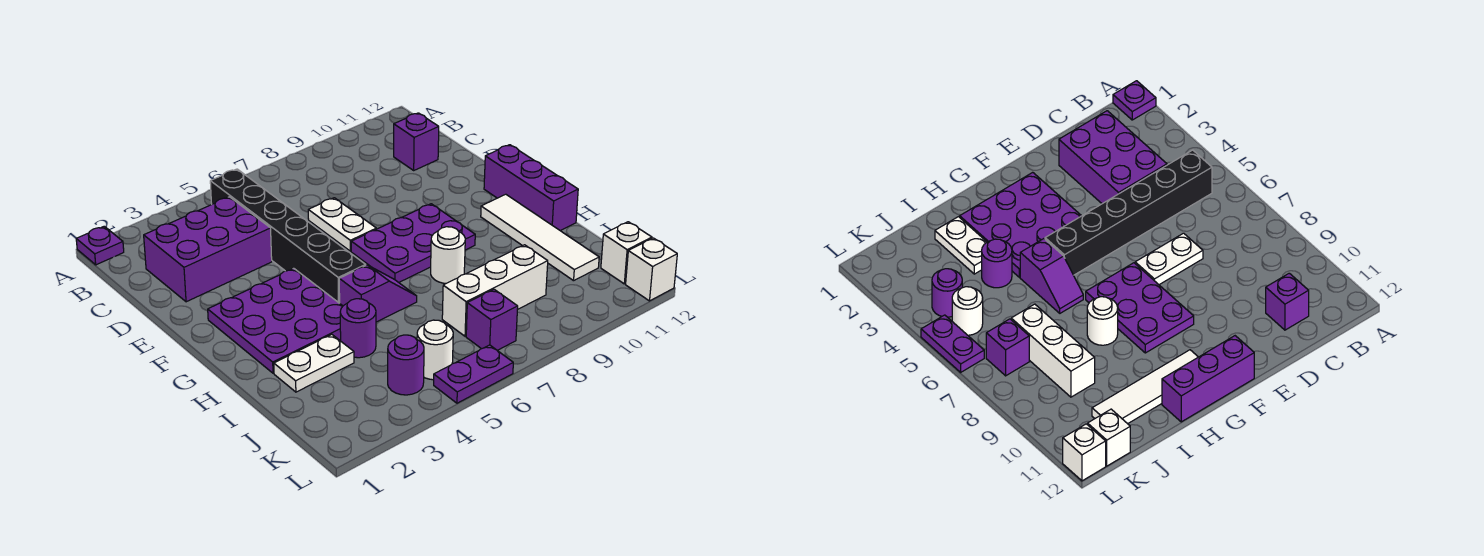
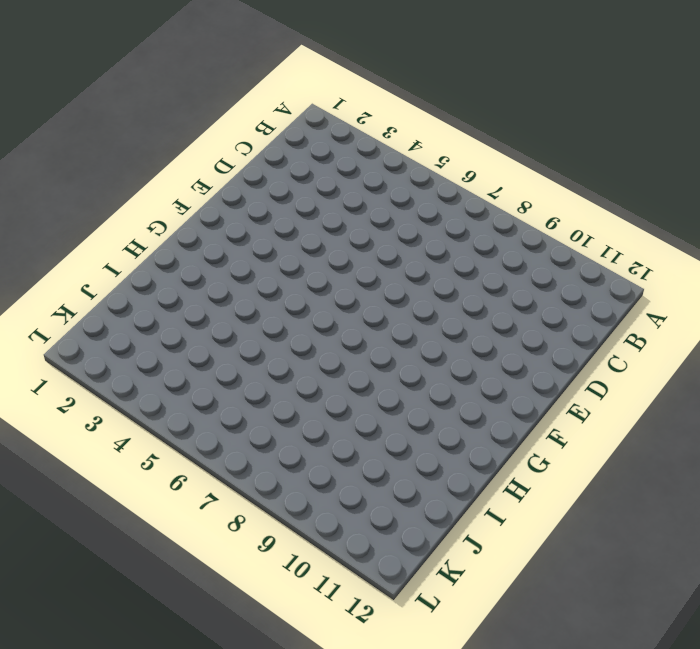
none -> purple plate A1 level 1
none -> black brick B5:G5 level 1
none -> purple brick C2:D4 level 1

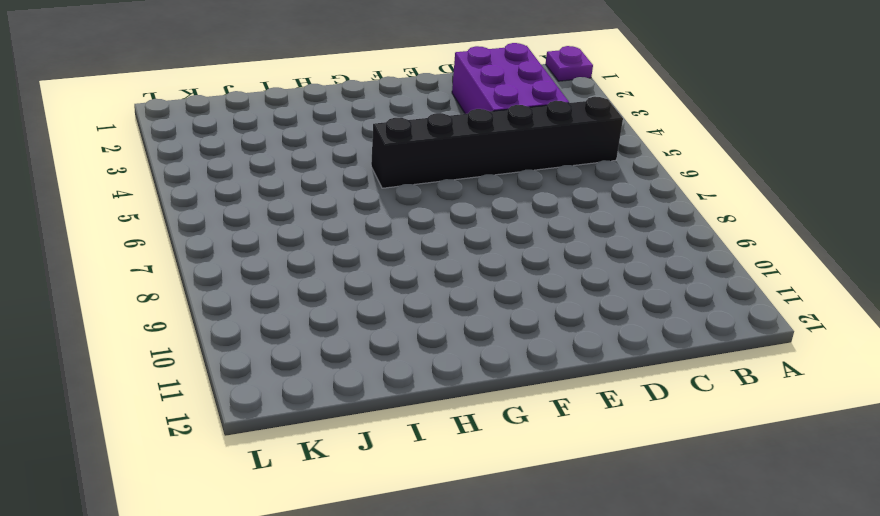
none -> purple brick C11 level 1
none -> white plate D7:E7 level 1
none -> purple plate F2:H4 level 1

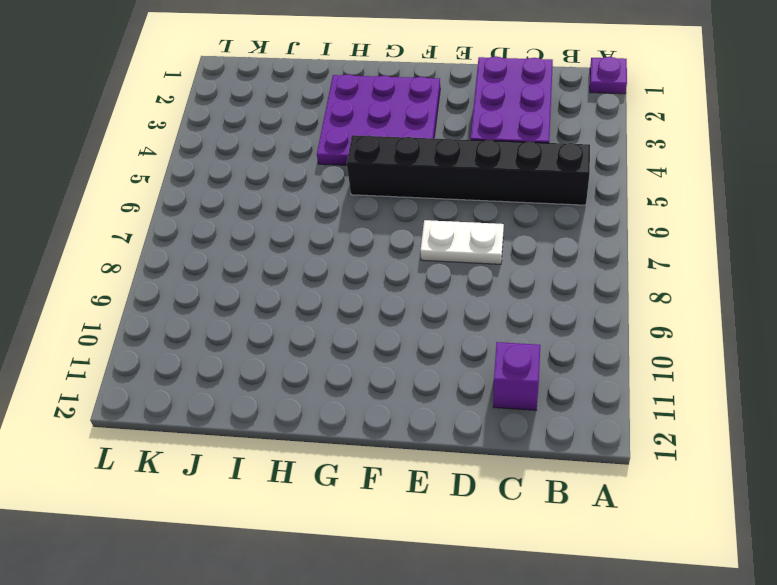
none -> purple plate F7:G9 level 1
none -> purple brick F12:H12 level 1
none -> white tile G11:J11 level 1

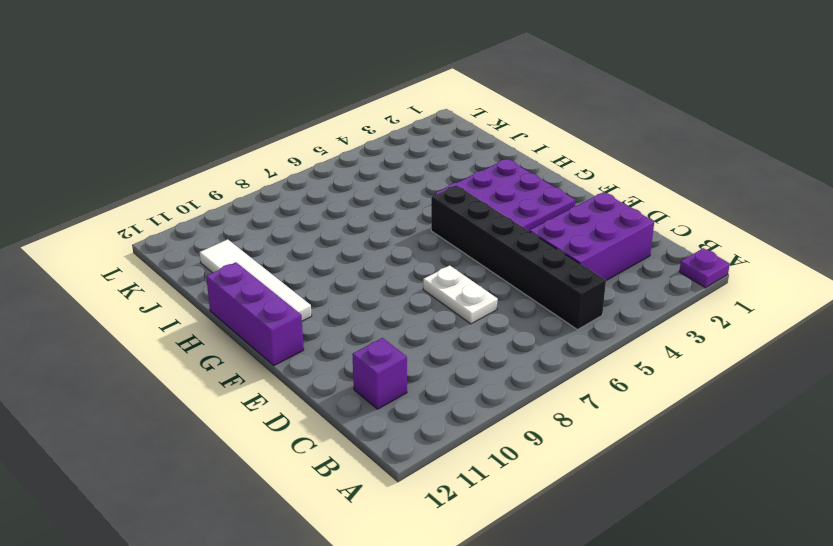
none -> purple plate F7:G9 level 1
none -> purple slope H5:H6 level 1 top 5
none -> white round brick H8 level 1

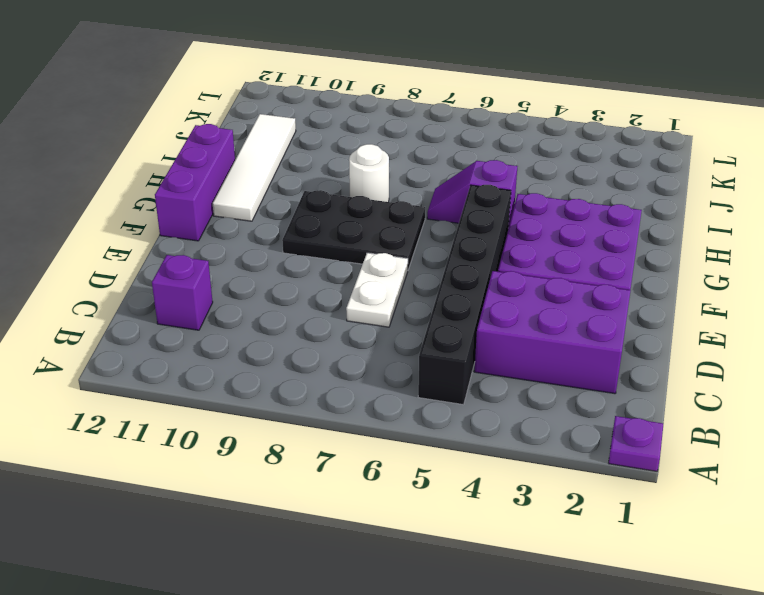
black plate F7:G9 level 1 -> purple plate F7:G9 level 1
none -> white plate I2:I3 level 1
none -> purple round brick I4 level 1
none -> white brick J7:J9 level 1

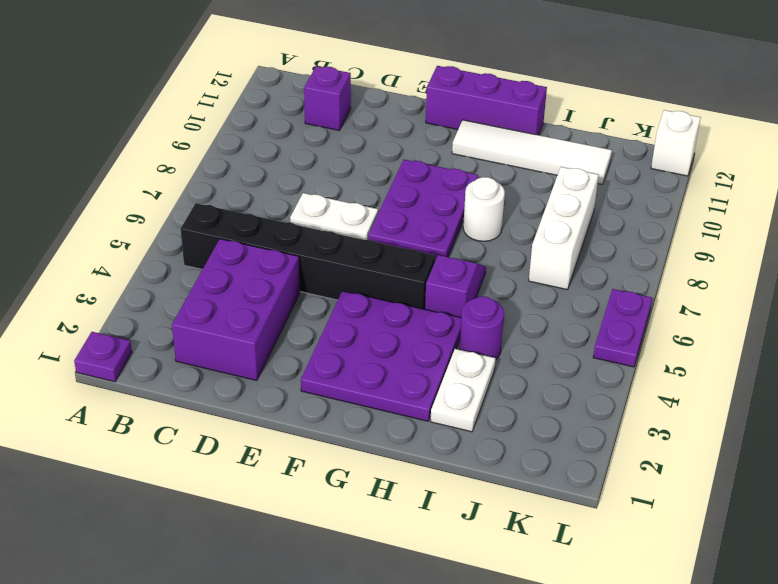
none -> purple round brick K4 level 1
none -> white round brick K5 level 1
none -> purple brick K7 level 1

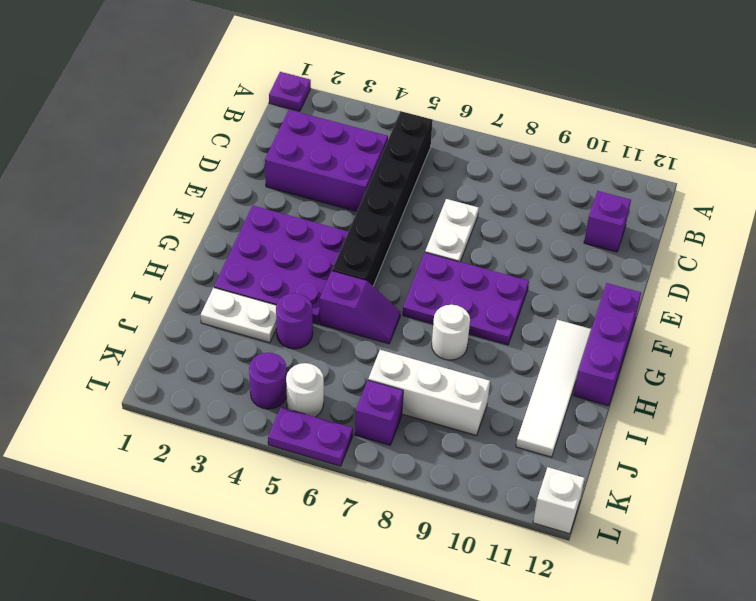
none -> white brick K12 level 1

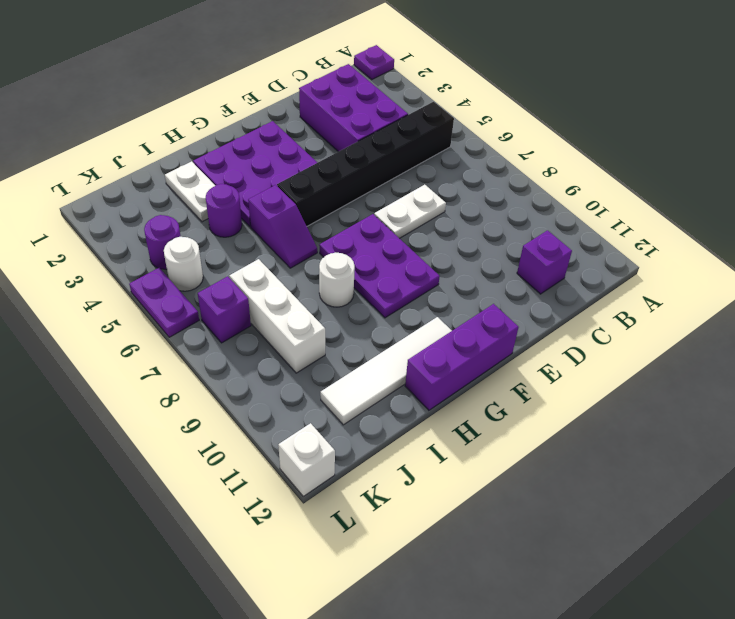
none -> white brick K12 level 1

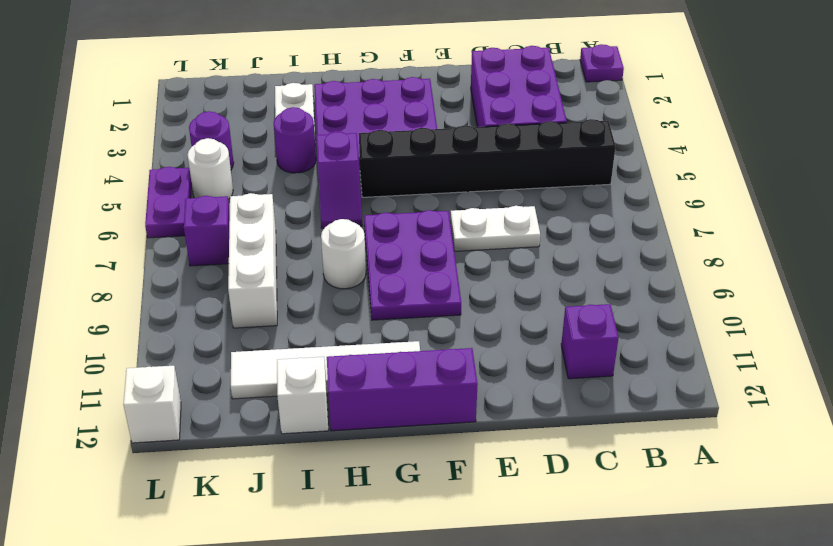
white brick I12 level 1 -> white brick K12 level 1

